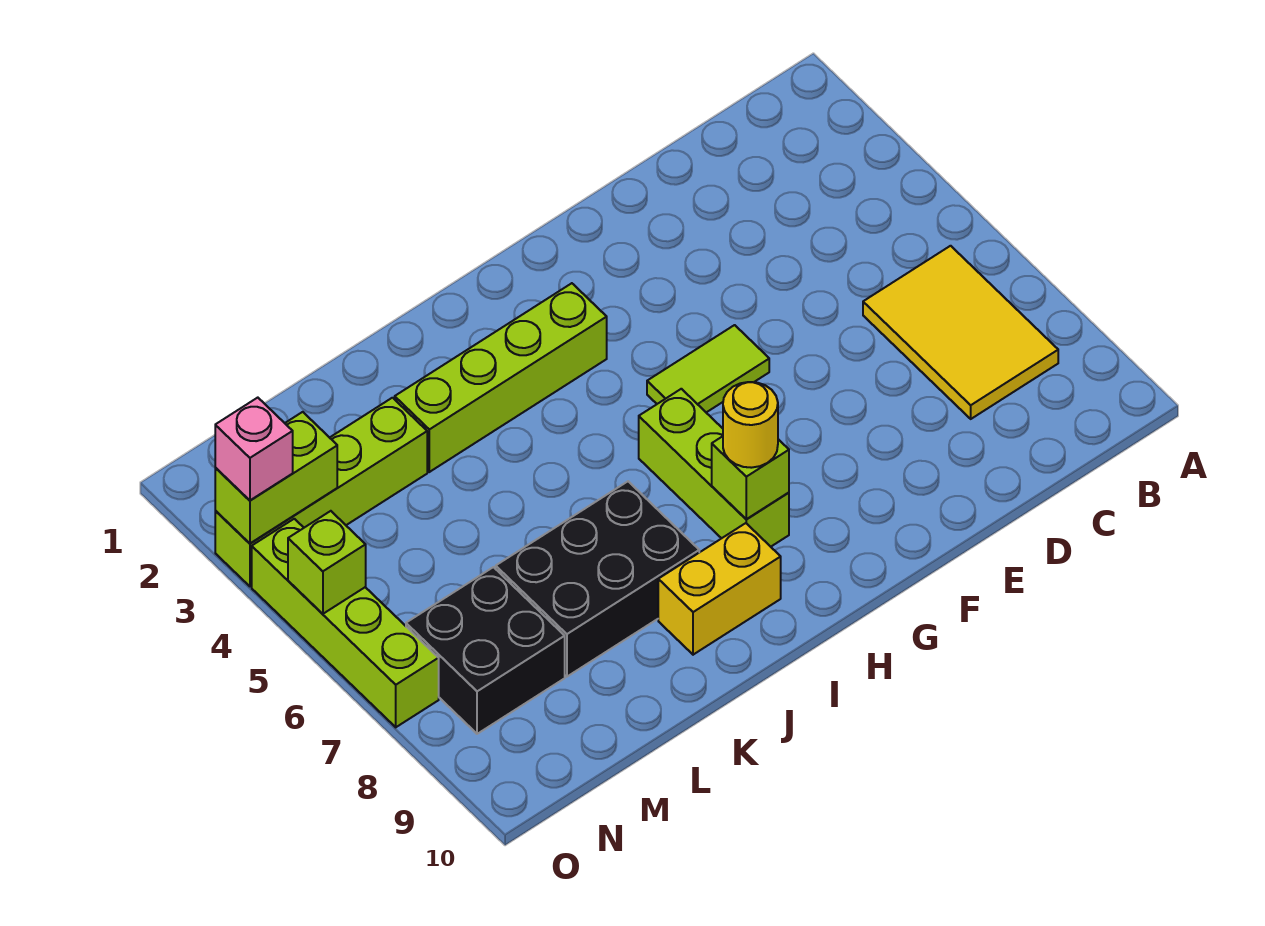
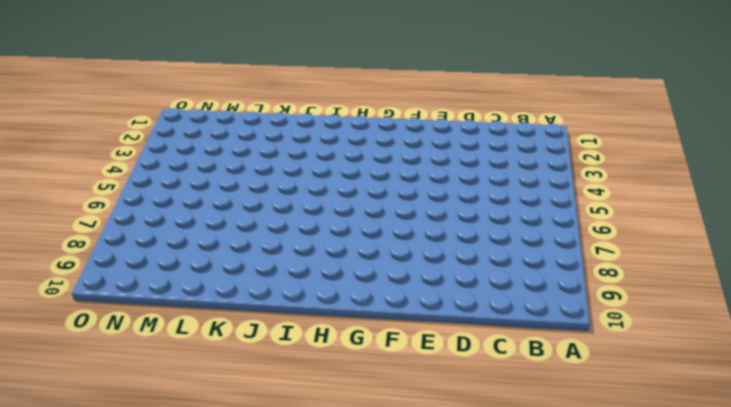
none -> yellow tile B6:C8 level 1
none -> lime tile F5:G5 level 1
none -> lime brick H3:K3 level 1

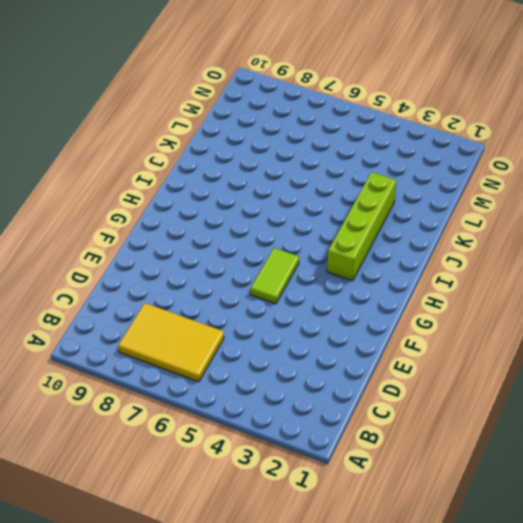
none -> lime brick H6:H8 level 1
none -> yellow brick I9:J9 level 1
none -> black brick J7:L8 level 1

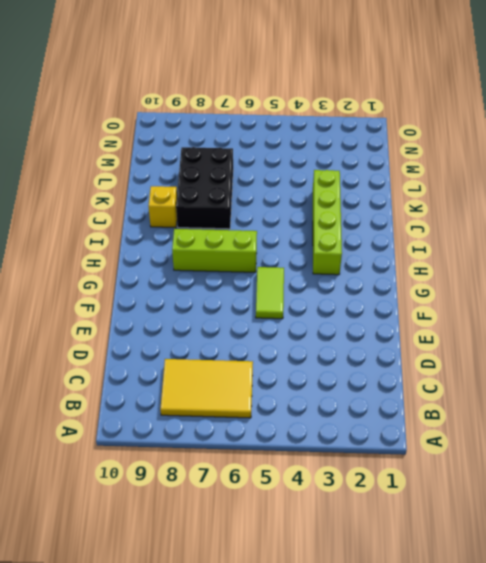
yellow brick J9 level 1 -> yellow brick I9:J9 level 1
none -> lime brick L3:O3 level 1
none -> black brick M7:N8 level 1
none -> lime brick O4:O7 level 1

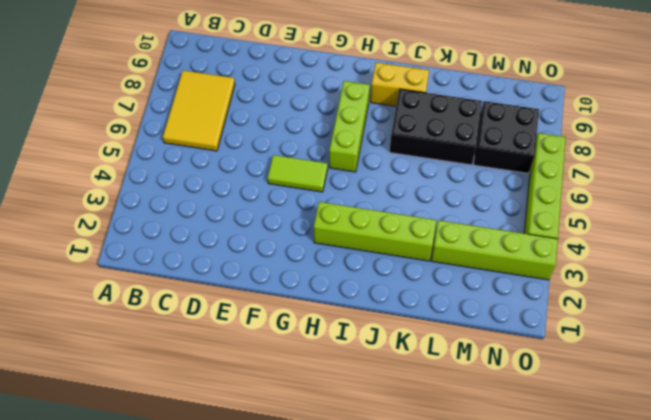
none -> lime brick H8 level 2
none -> lime brick N3:O3 level 2
none -> lime brick O5 level 2

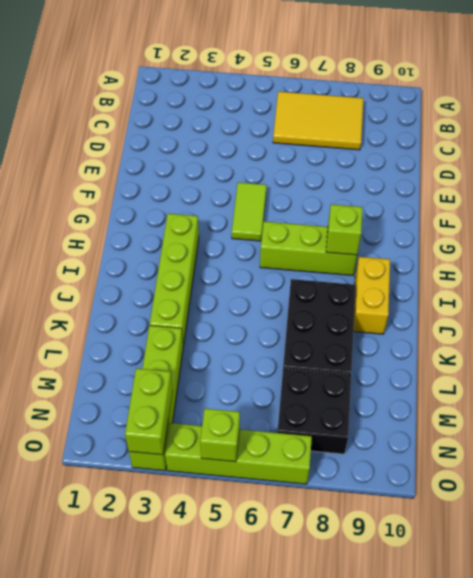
none -> yellow round brick H8 level 3
none -> pink brick O3 level 3

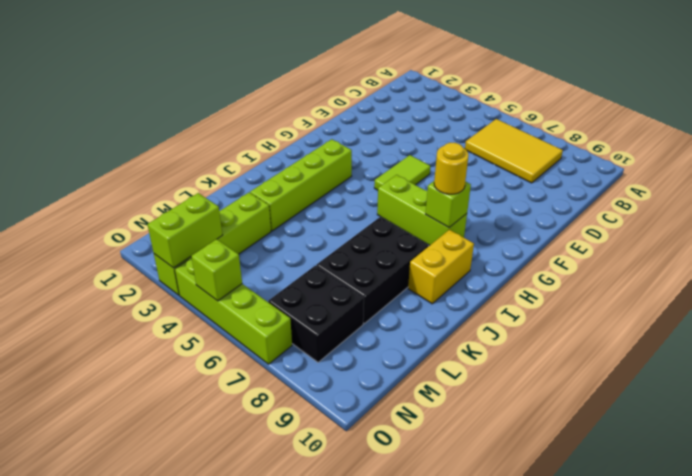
none -> pink brick O3 level 3

